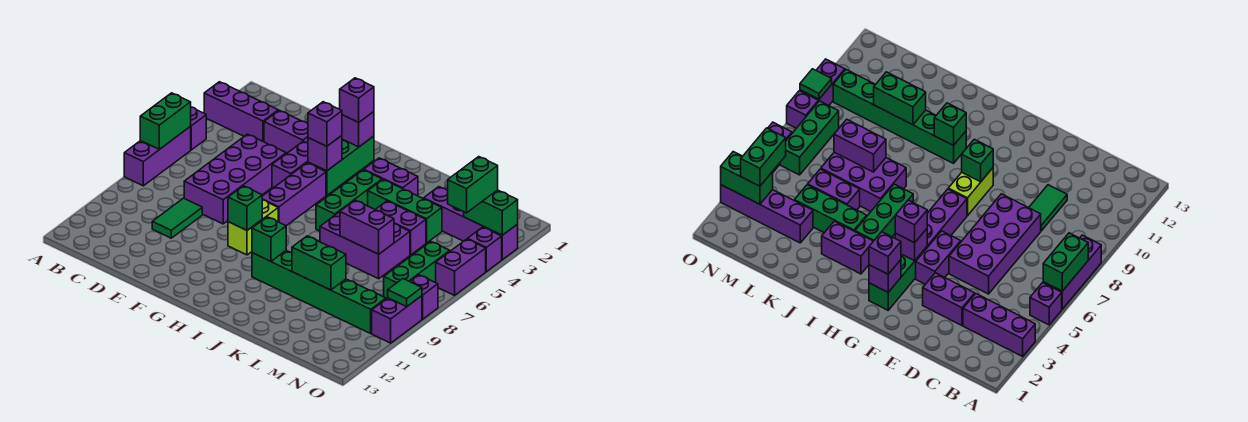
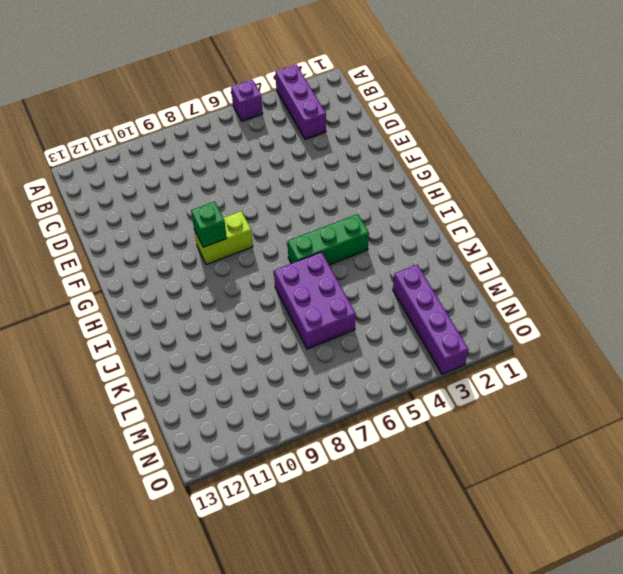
none -> purple brick A6:A8 level 1
none -> purple brick D3:E3 level 1
none -> purple brick D5:E8 level 1
none -> green tile D9:D10 level 1

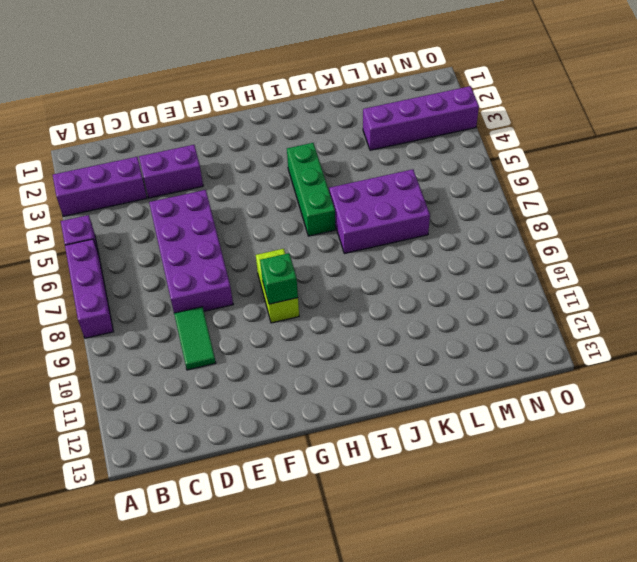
none -> purple brick F4:F5 level 1
none -> green brick G2:G4 level 1
none -> purple brick G5:G7 level 1
none -> purple brick I3:J3 level 1

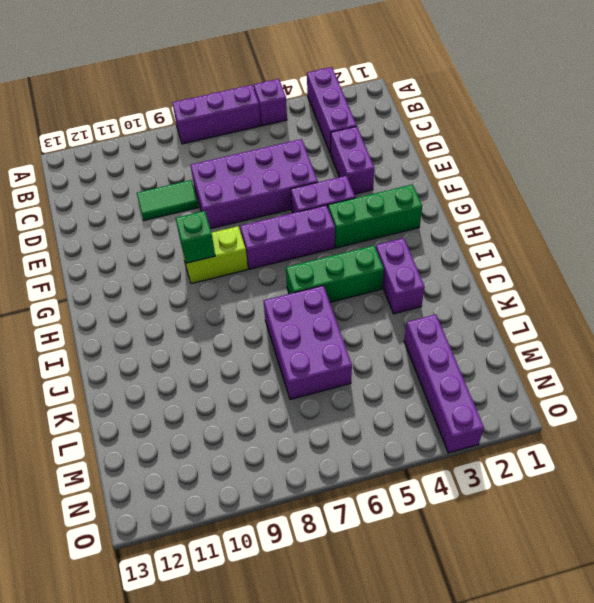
none -> green brick I10:N10 level 1
none -> green brick J4:L4 level 1
none -> purple brick K5:L5 level 1
none -> green brick N6:N8 level 1

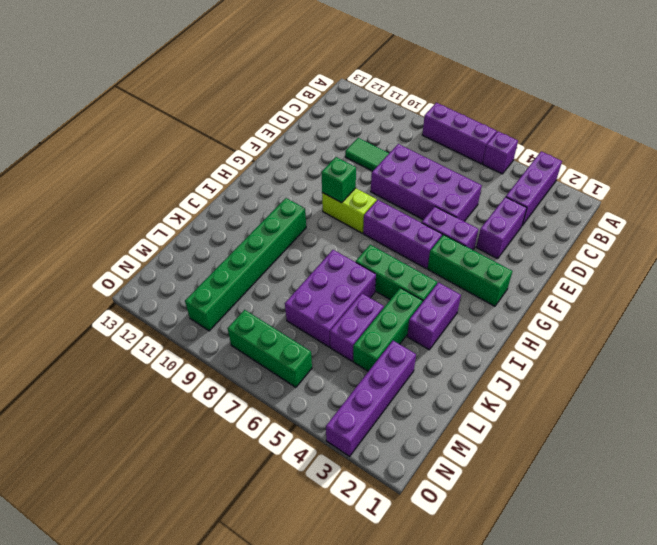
none -> purple brick O4 level 1
none -> purple brick O5:O6 level 1
none -> purple brick O8 level 1
none -> purple brick O9:O10 level 1

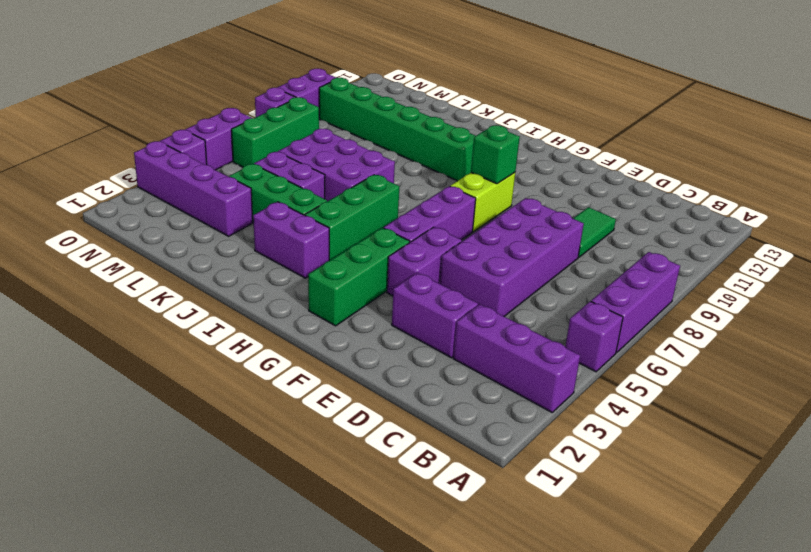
none -> green brick A6:A7 level 2
none -> purple brick G2 level 2
none -> purple brick G4 level 2
none -> green brick I10 level 2

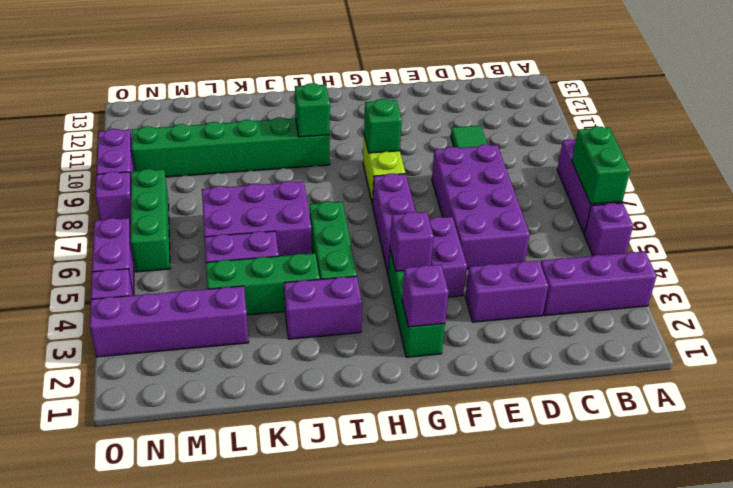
none -> purple brick K7:L7 level 2
none -> green brick K10:L10 level 2
none -> green brick N3:O3 level 2
none -> green tile O9 level 2

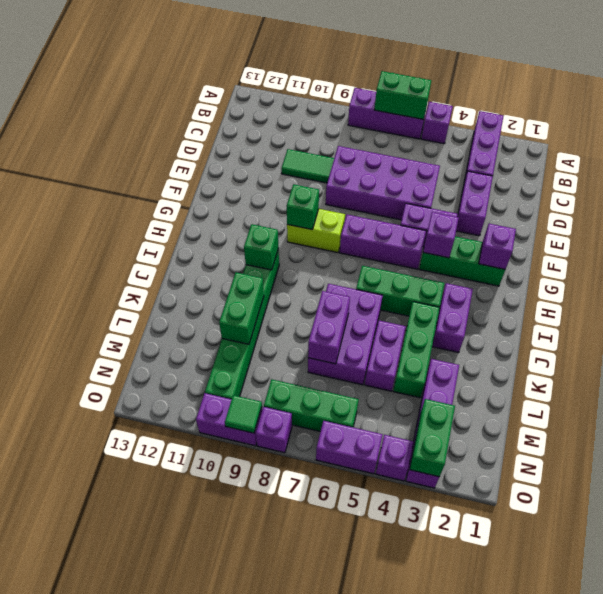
none -> purple brick G2 level 3
none -> purple brick G4 level 3
none -> green brick N3:N4 level 3

